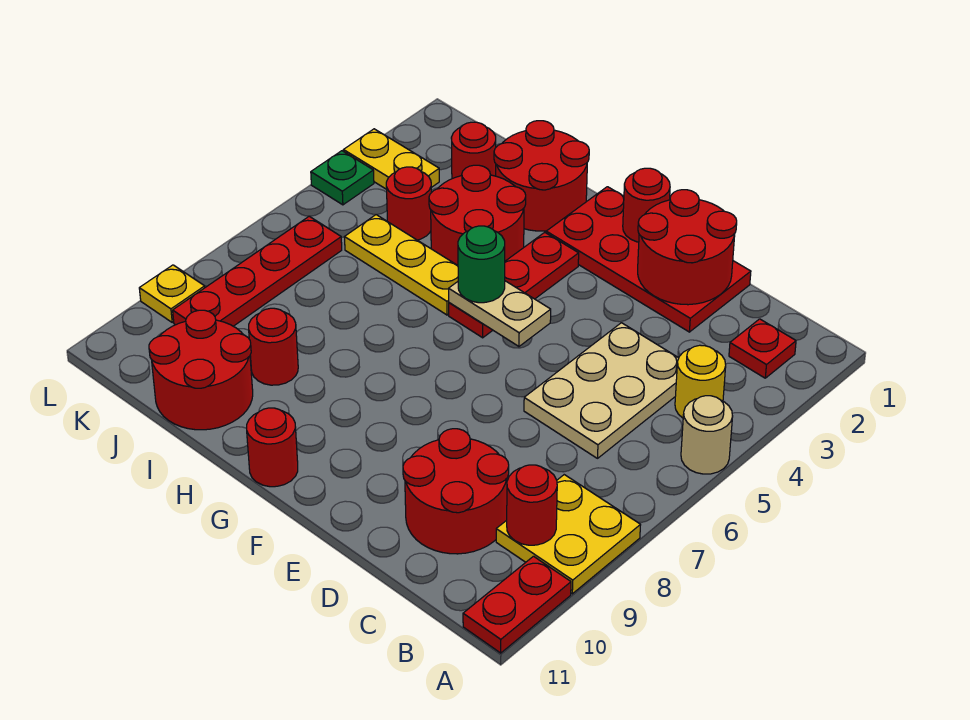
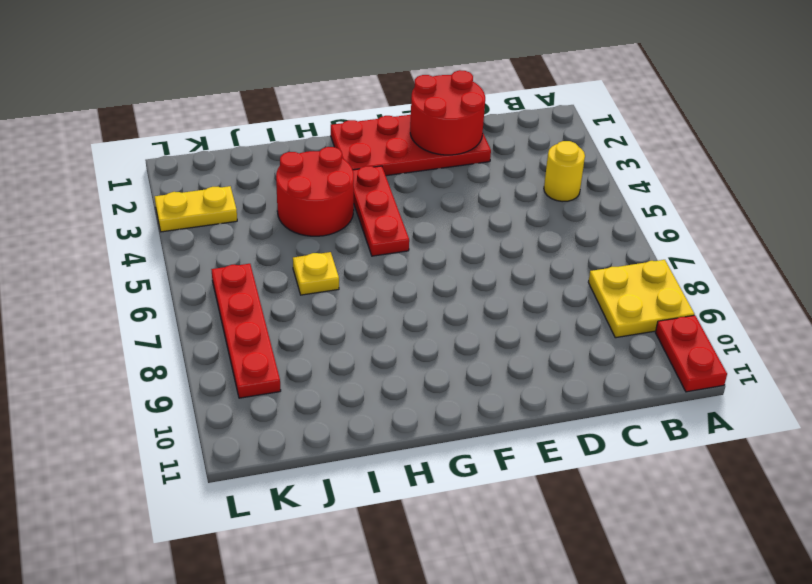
yellow plate I6 level 1 -> yellow plate L9 level 1
none -> tan round brick A5 level 1
none -> red plate B2 level 1
none -> tan plate C4:D6 level 1

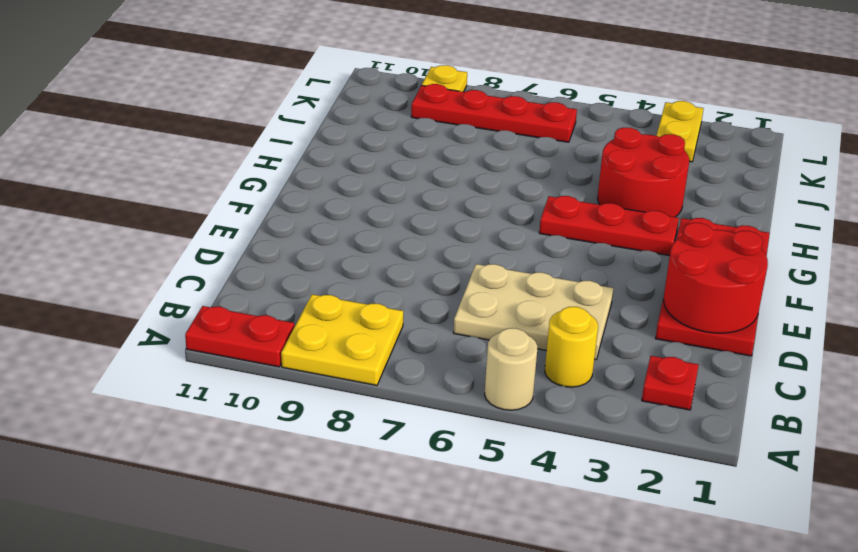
none -> red round brick C9:D10 level 1
none -> red round brick G11 level 1
none -> red round brick H1:I2 level 1

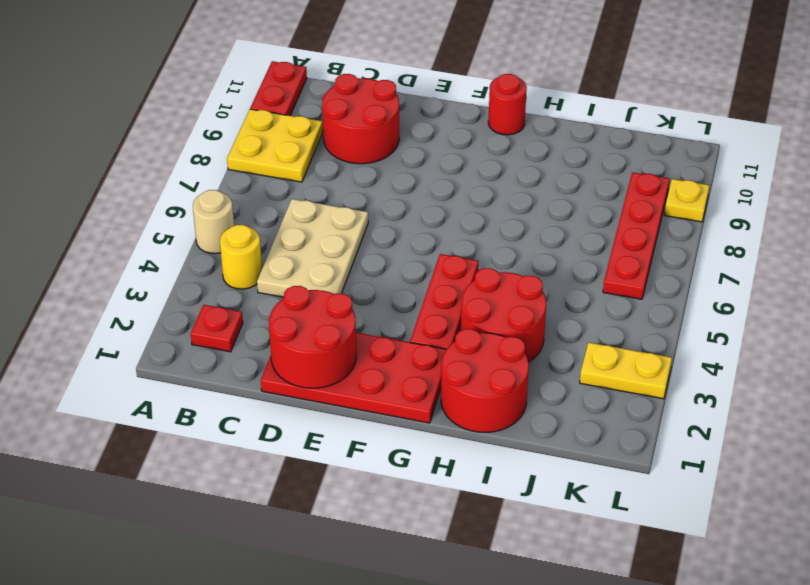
none -> yellow plate H5:J5 level 1
none -> red round brick I9 level 1
none -> red round brick I10:J11 level 1

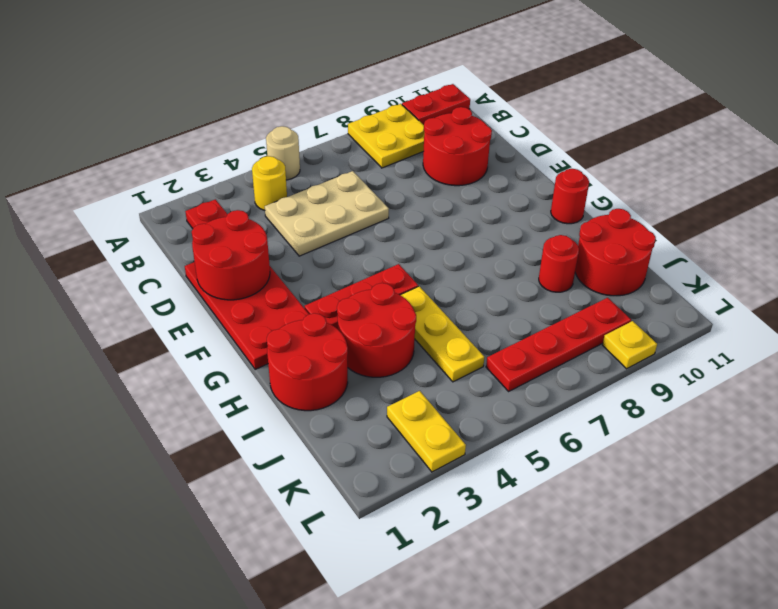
none -> red round brick J2 level 1
none -> red round brick J4 level 1
none -> green plate L4 level 1

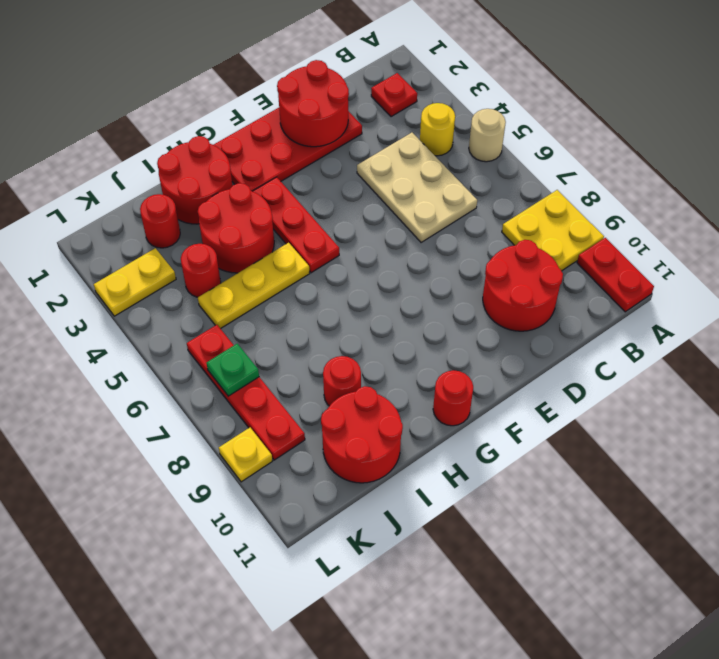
green plate K7 level 2 -> green plate L4 level 1
none -> red round brick B9 level 2
none -> red round brick F1 level 2
none -> tan plate F5:G5 level 2

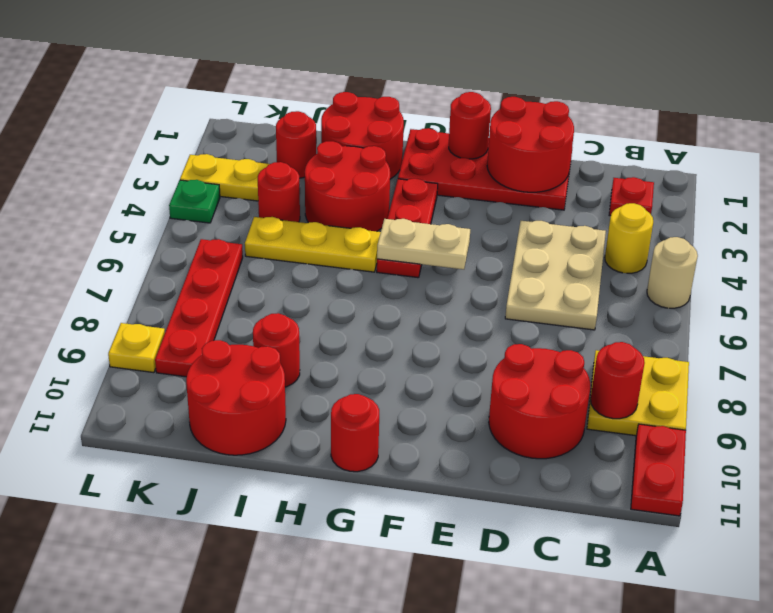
none -> green round brick G5 level 3

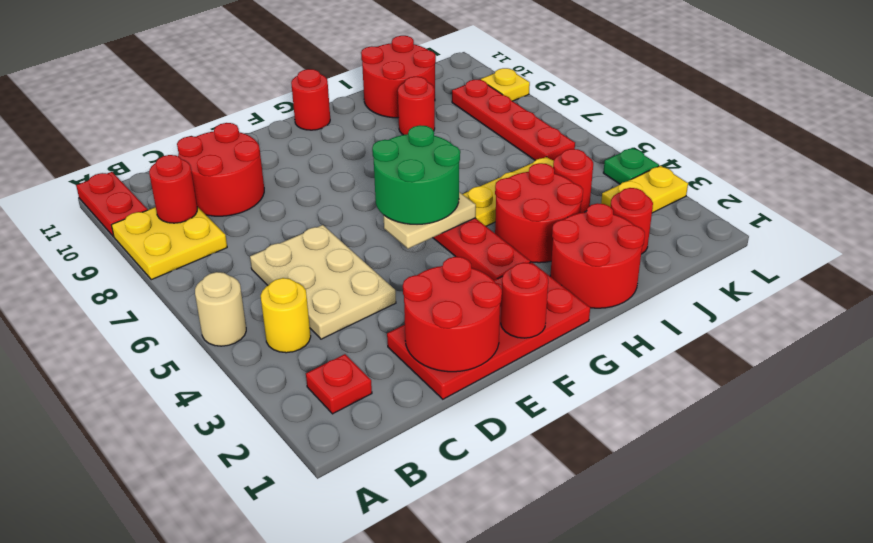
green round brick F5:G6 level 3 -> green round brick G5 level 3

